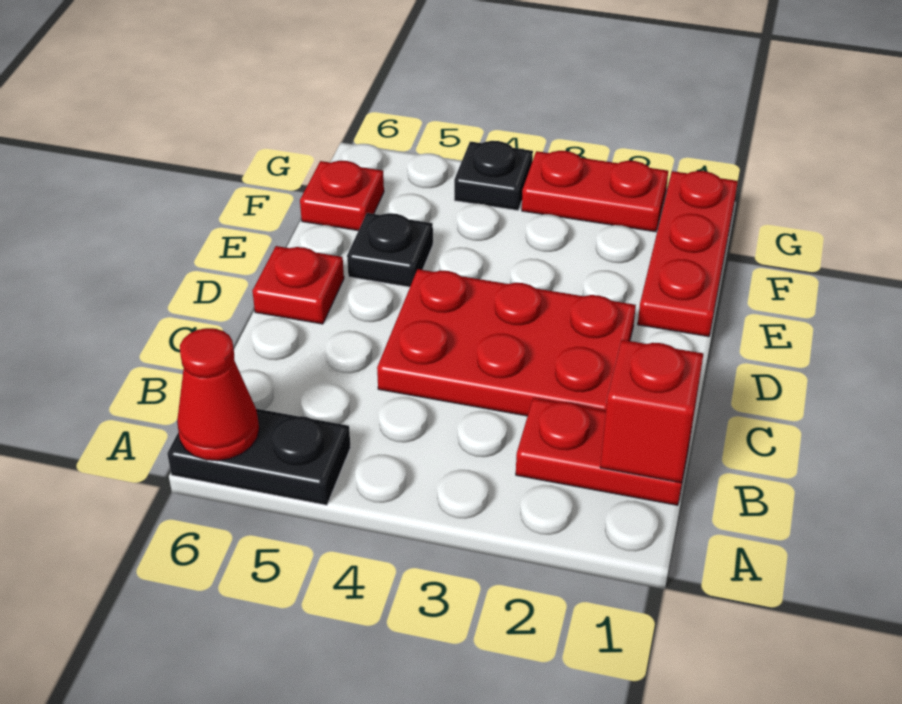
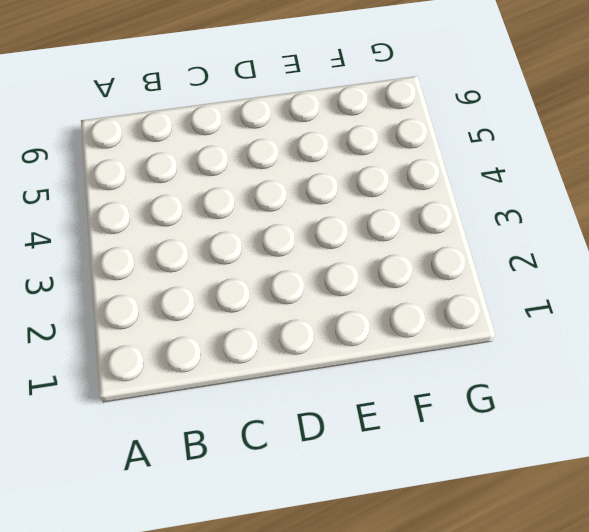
none -> black plate A5:A6 level 1
none -> red plate B1:B2 level 1

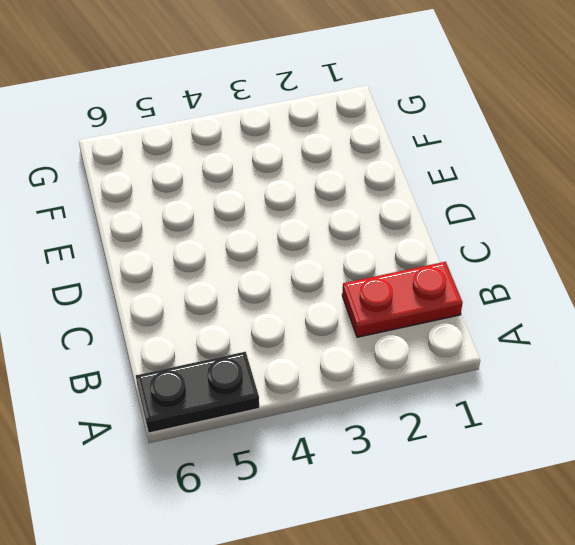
none -> red plate C2:D4 level 1
none -> red plate D6 level 1

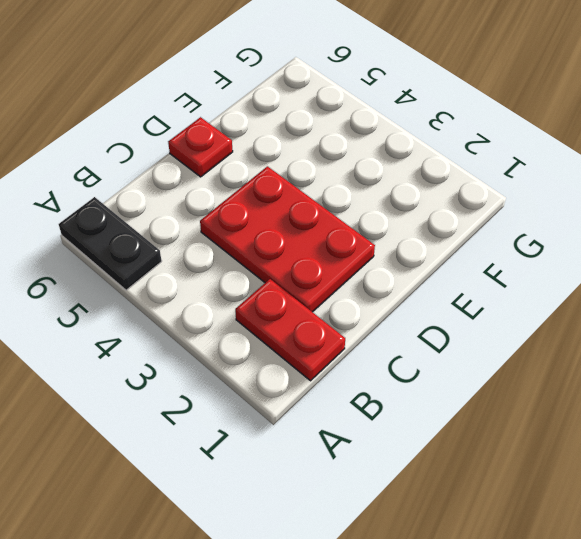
none -> red plate E1:G1 level 1
none -> black plate E5 level 1

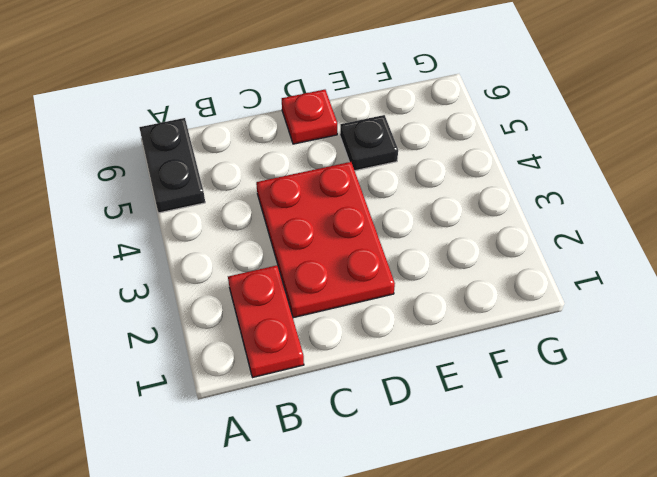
none -> red plate E1:G1 level 1
none -> red plate F6 level 1

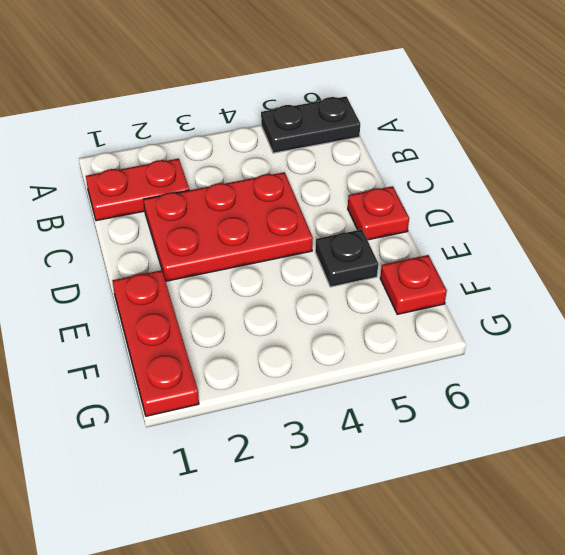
none -> red plate G2:G3 level 1
none -> black plate G4 level 1

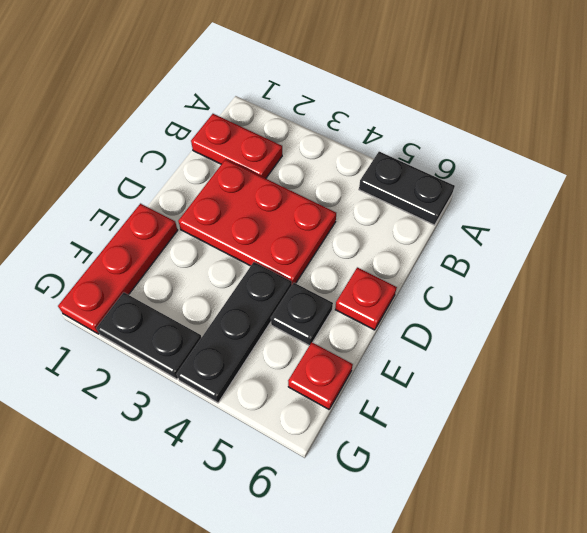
black plate E4:G4 level 1 -> black plate G4 level 1
black plate G2:G3 level 1 -> red plate G2:G3 level 1
none -> red cone A6 level 2
none -> red brick B1 level 2

